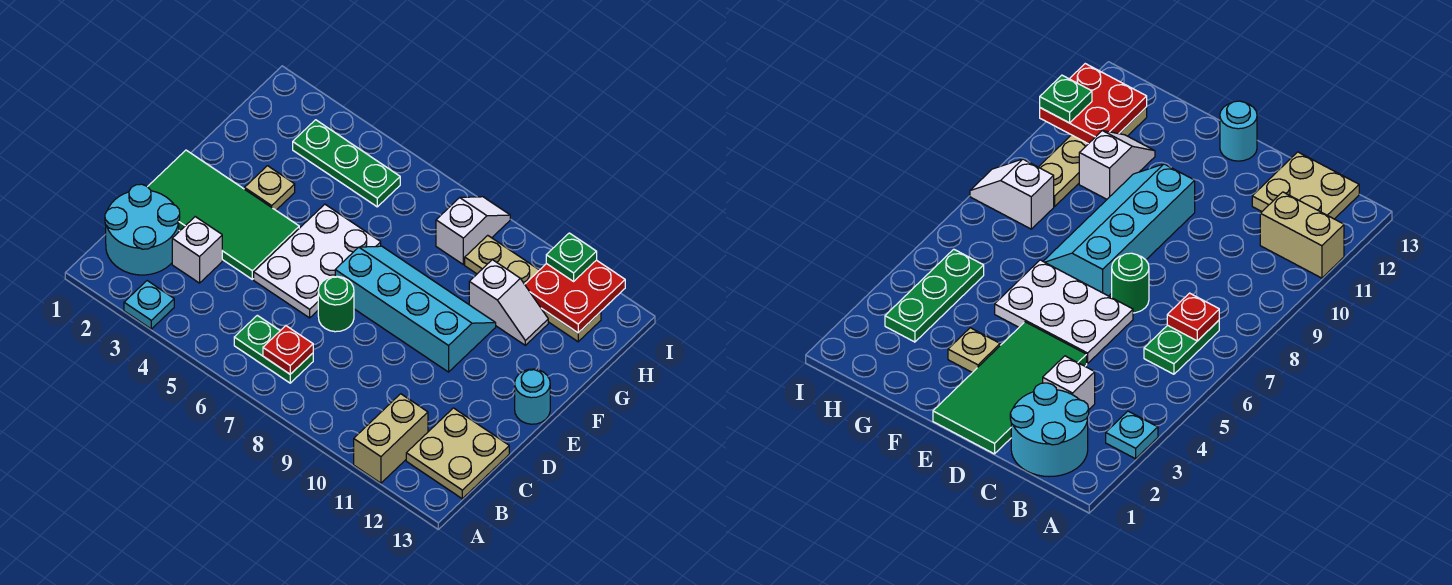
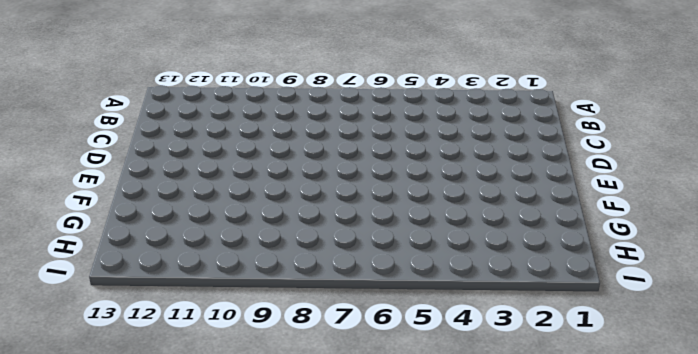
none -> cyan plate A3 level 1
none -> tan brick A11:B11 level 1
none -> cyan round brick B1:C2 level 1

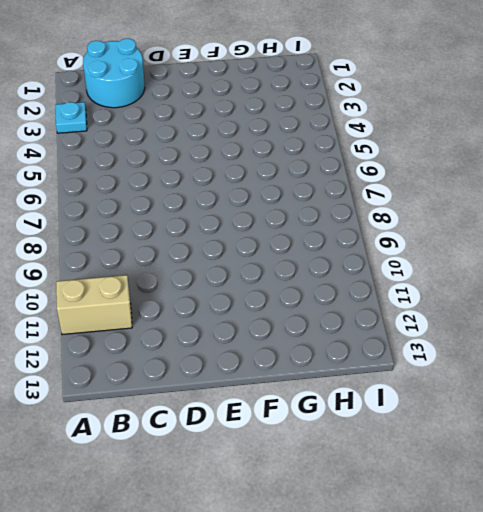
none -> green plate B6:B7 level 1
none -> tan plate B12:C13 level 1
none -> white brick C3 level 1

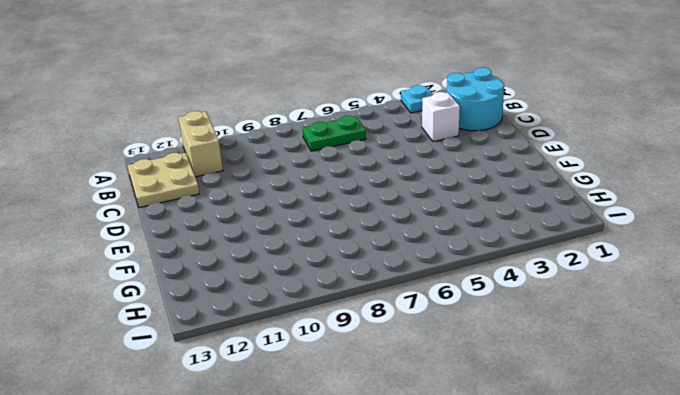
none -> green tile D1:E4 level 1
none -> white plate D5:F6 level 1
none -> green round brick D7 level 1

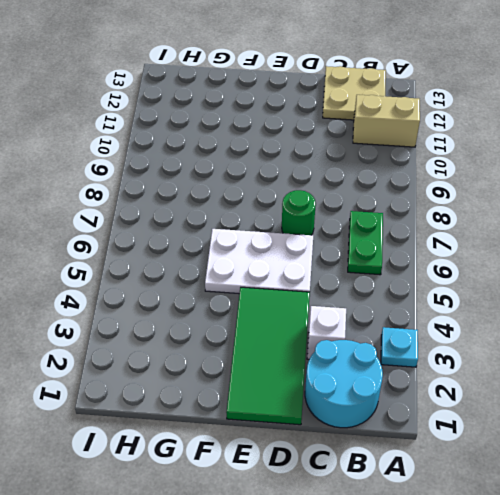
none -> cyan slope E7:F10 level 1 top E
none -> cyan round brick E13 level 1
none -> tan plate F3 level 1

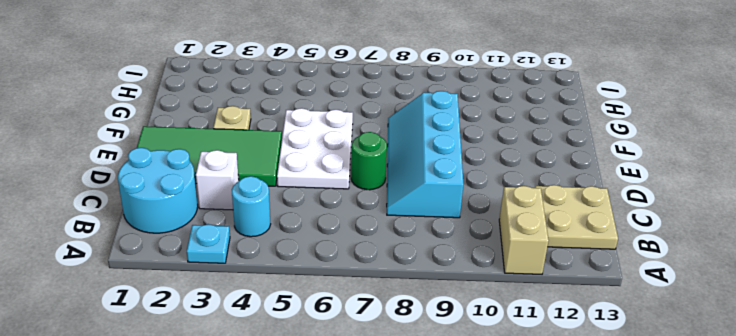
cyan round brick B4 level 1 -> cyan round brick E13 level 1
cyan slope C8:F9 level 1 top 9 -> cyan slope E7:F10 level 1 top E
none -> green plate B6:B7 level 1
none -> white slope G10:G11 level 1 top 10
none -> green plate H3:H5 level 1

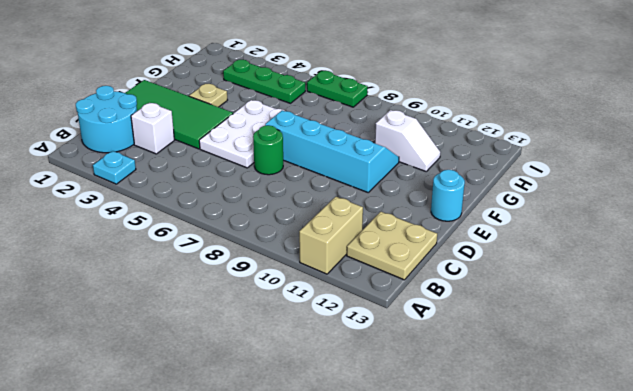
green plate I6:I7 level 1 -> green plate B6:B7 level 1
none -> white slope H8:I8 level 1 top H
none -> tan plate H9:H12 level 1
none -> red plate B7 level 2

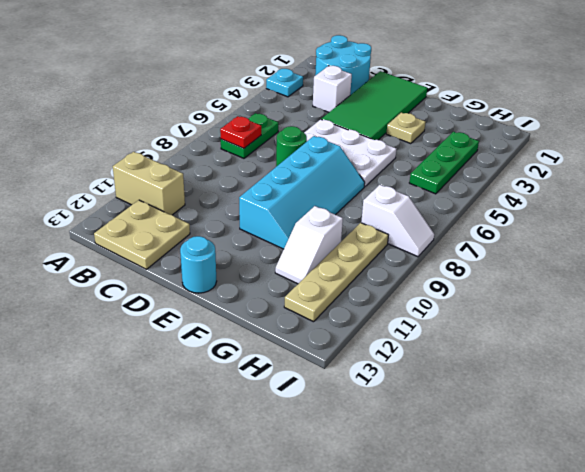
none -> red plate H11:I12 level 2
none -> green plate I11 level 3

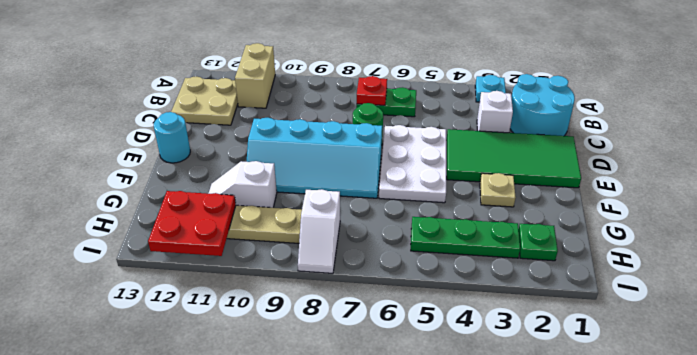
green plate H2 level 1 -> green plate I11 level 3

